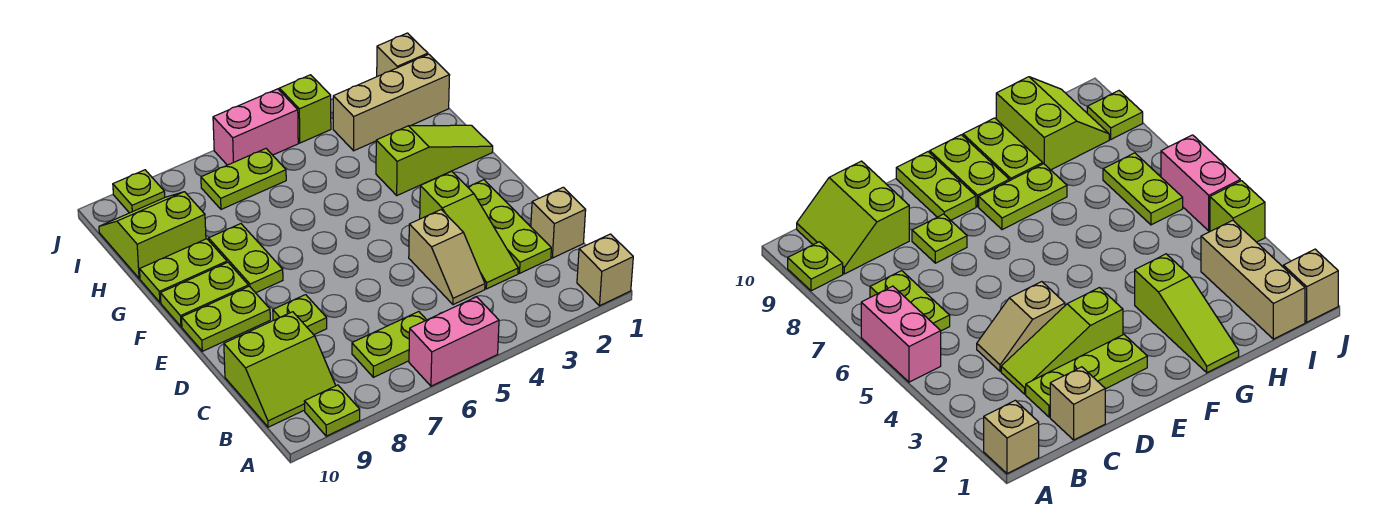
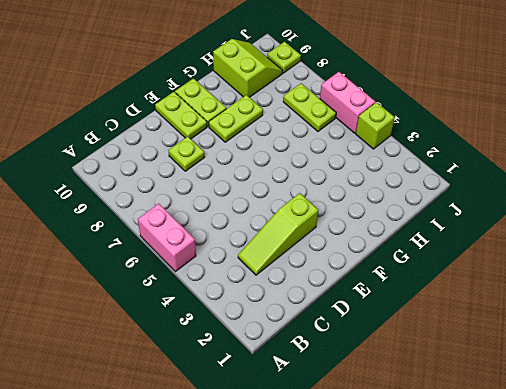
none -> tan brick A1 level 1
none -> lime plate A9 level 1
none -> lime plate B6:B7 level 1

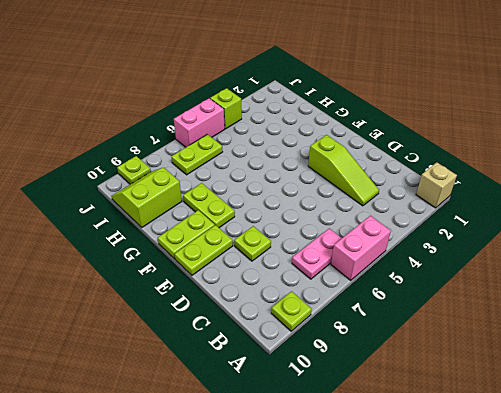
pink plate B6:B7 level 1 -> lime plate B6:B7 level 1
none -> lime slope B9:C10 level 1 top C
none -> tan brick C1 level 1
none -> lime plate C2:E2 level 1

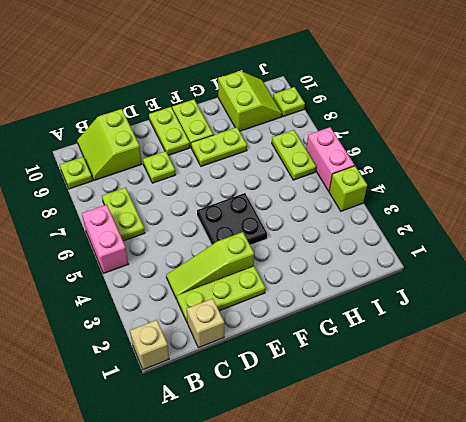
black plate E4:F5 level 1 -> none
none -> tan slope C4:D4 level 1 top D
none -> lime slope G1:G3 level 1 top 3
none -> lime plate G9:G10 level 1

